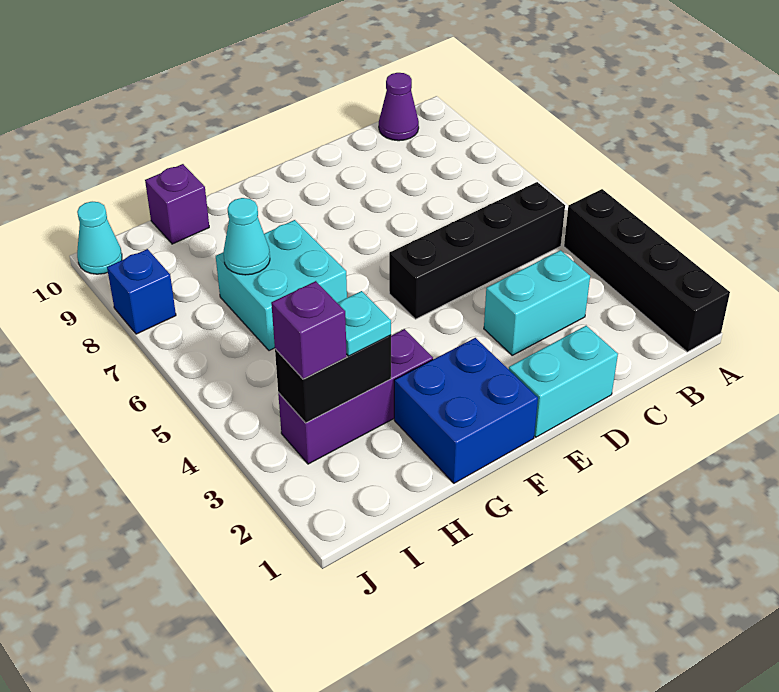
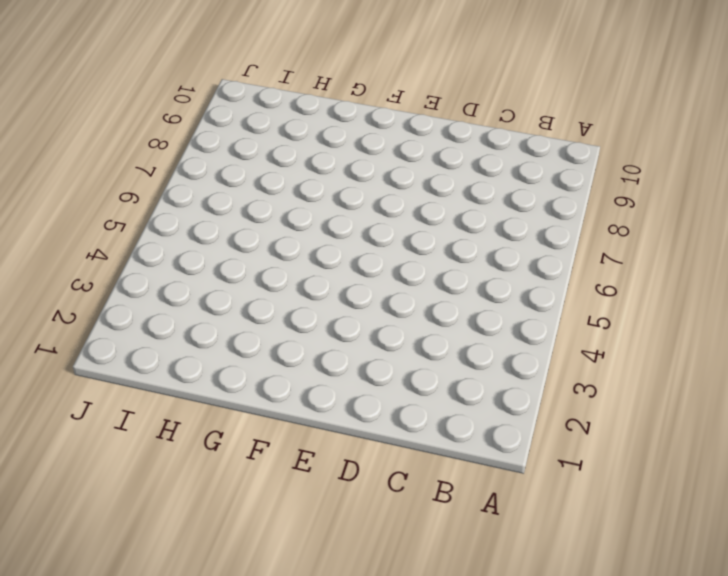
none -> black brick A1:A4 level 1
none -> black brick B5:E5 level 1
none -> purple cone B10 level 1

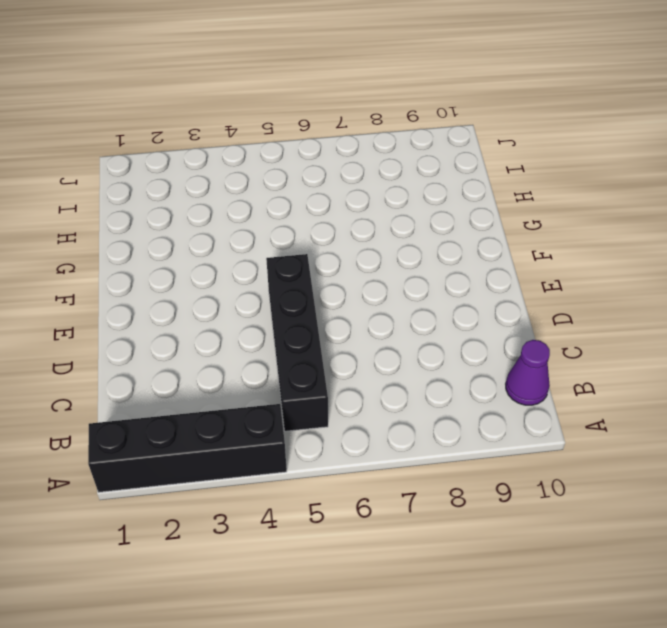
none -> cyan brick C3:D3 level 1
none -> cyan brick D1:E1 level 1
none -> blue brick F1:G2 level 1

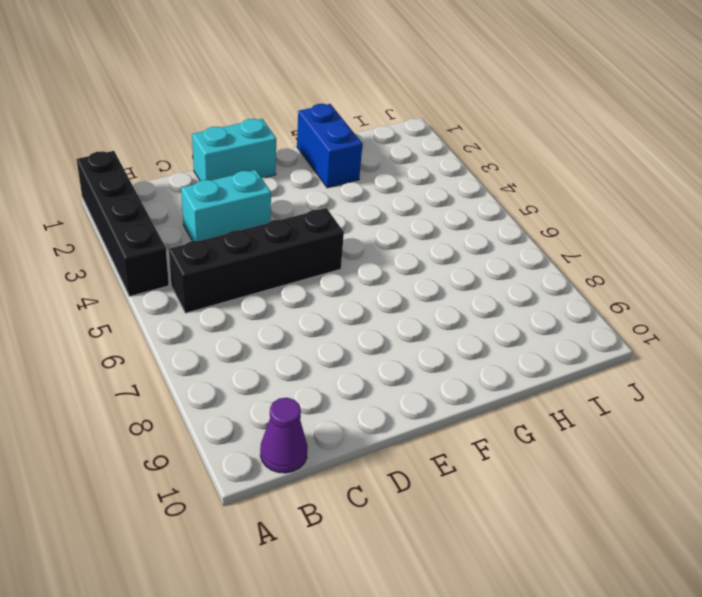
blue brick G1:G2 level 1 -> blue brick F1:G2 level 1
none -> purple brick G3:I3 level 1
none -> cyan brick G6:H7 level 1
none -> purple brick H10 level 1

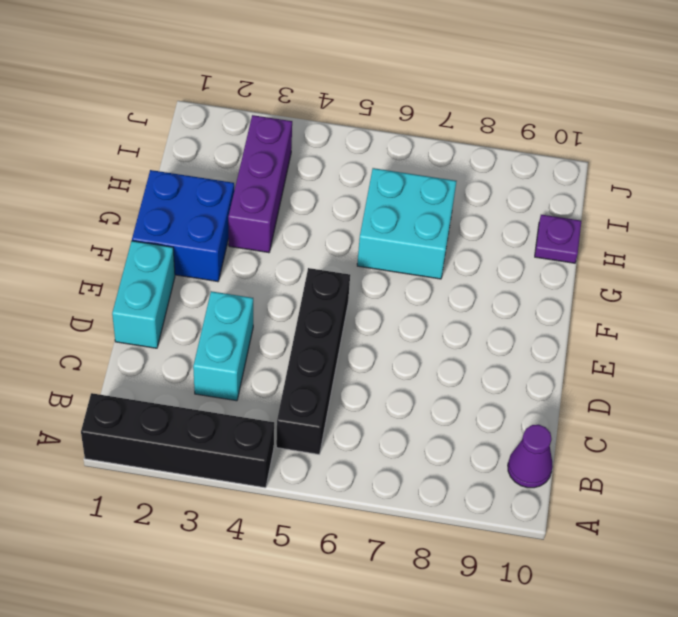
purple plate H10 level 1 -> purple brick H10 level 1
none -> blue brick J8 level 1
none -> cyan cone J10 level 1
none -> black brick H3:I3 level 2

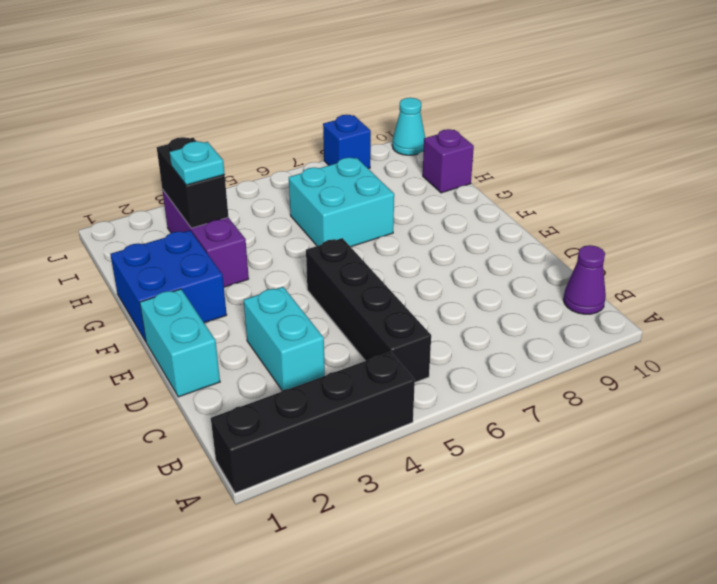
none -> cyan cone H7 level 2
none -> purple brick I3 level 3

